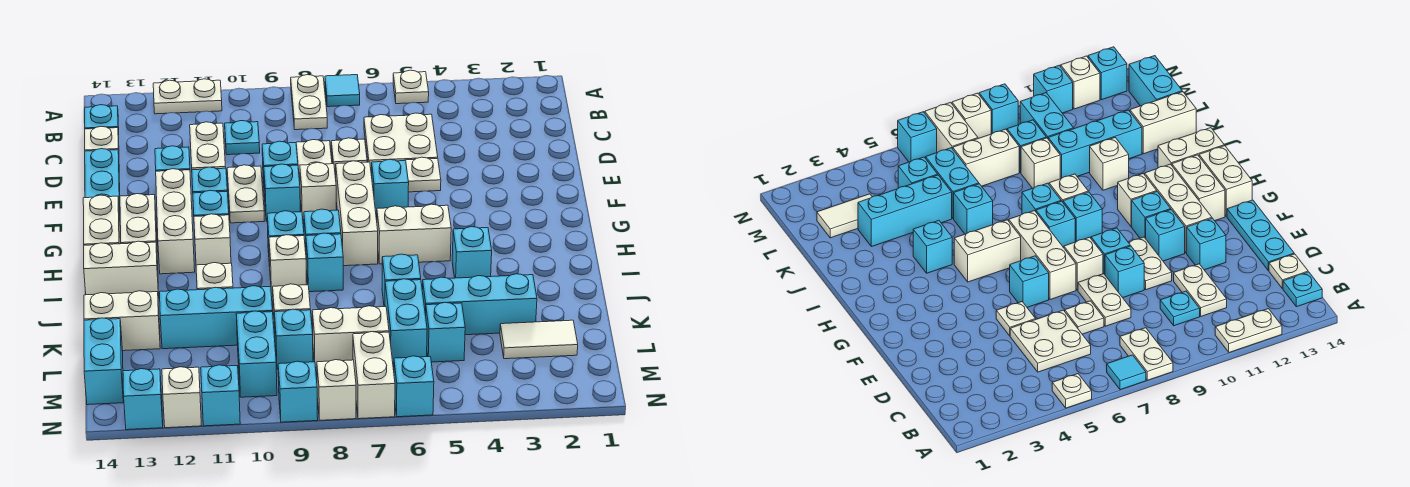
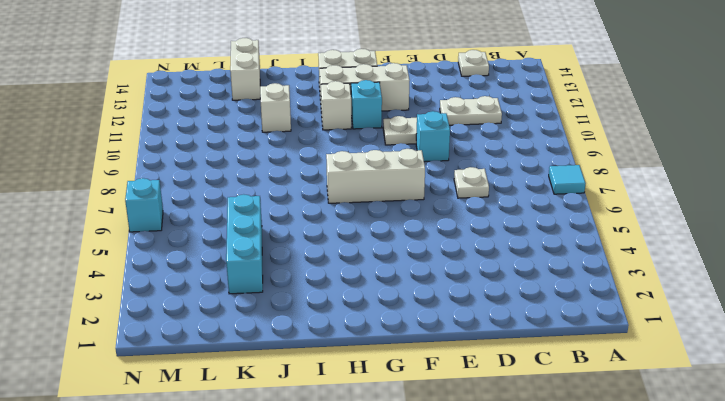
none -> white plate A5 level 1
none -> white plate A8:B8 level 1
none -> white plate A11:A12 level 1
none -> cyan plate B14 level 1

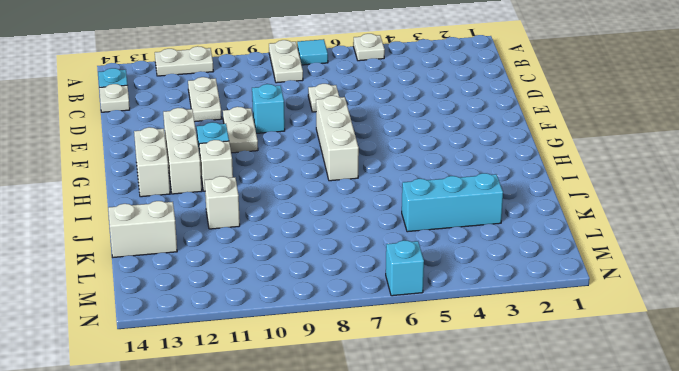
none -> white plate C5:D6 level 1
none -> cyan plate C10 level 1
none -> white plate D8:E8 level 1
none -> cyan plate D14:F14 level 1

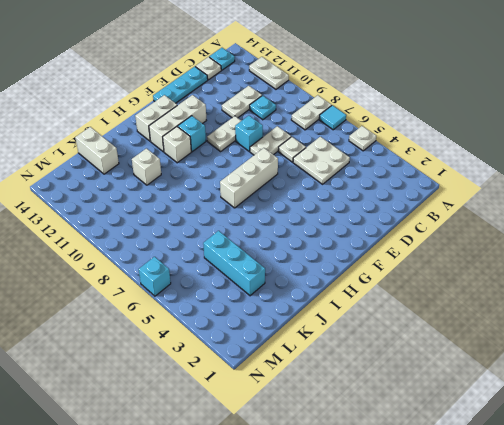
none -> white plate E5 level 1
none -> cyan brick E12 level 1
none -> cyan brick F6 level 1
none -> white brick F8 level 1

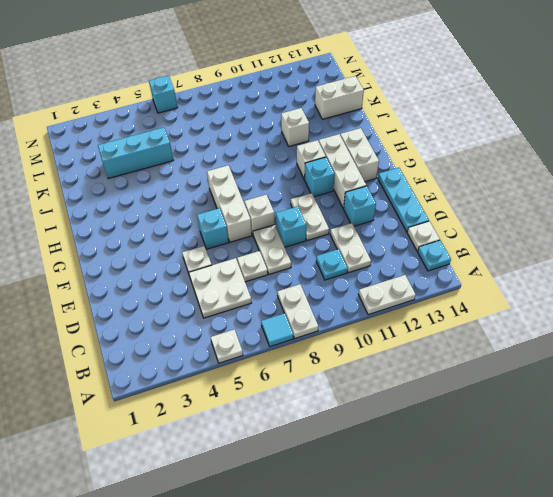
none -> cyan brick F9 level 1
none -> cyan brick F11 level 1
none -> white brick G14:H14 level 1
none -> white brick H5:H6 level 1

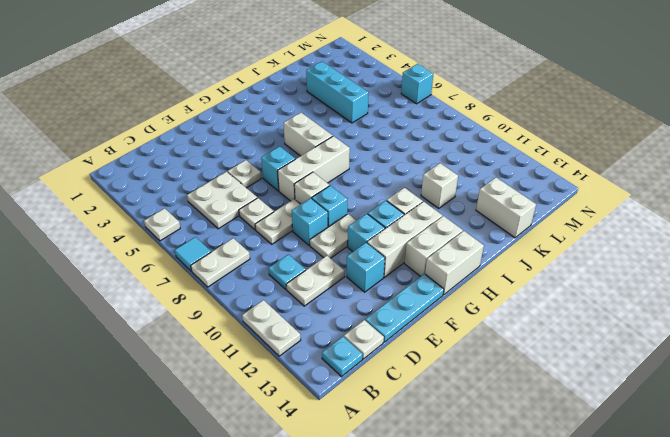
none -> cyan brick H8 level 1
none -> cyan brick H9 level 1
none -> cyan brick I4 level 1
none -> cyan brick I8 level 1

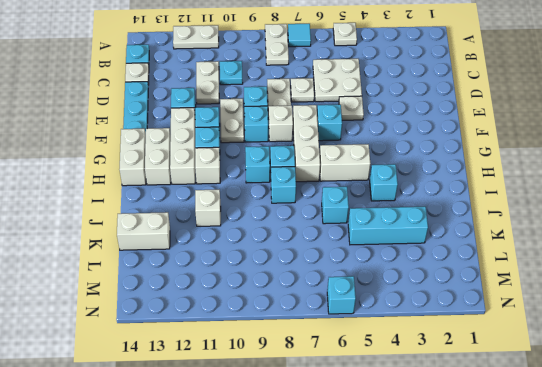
none -> white brick I9 level 1
none -> white brick I13:I14 level 1
none -> cyan brick K6:L6 level 1
none -> white brick K9 level 1

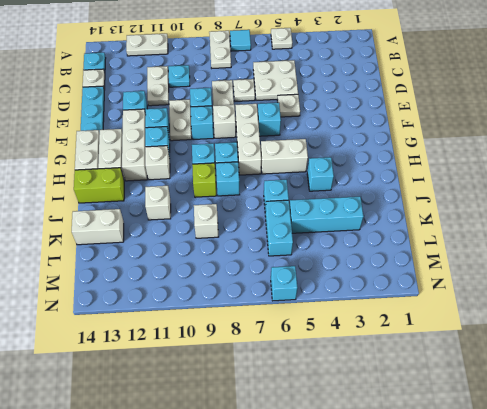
lime brick I9 level 1 -> white brick I9 level 1
lime brick I13:I14 level 1 -> white brick I13:I14 level 1
none -> cyan brick K10:K12 level 1
none -> white tile L2:L3 level 1
none -> cyan brick L5 level 1
none -> white brick L7:L8 level 1

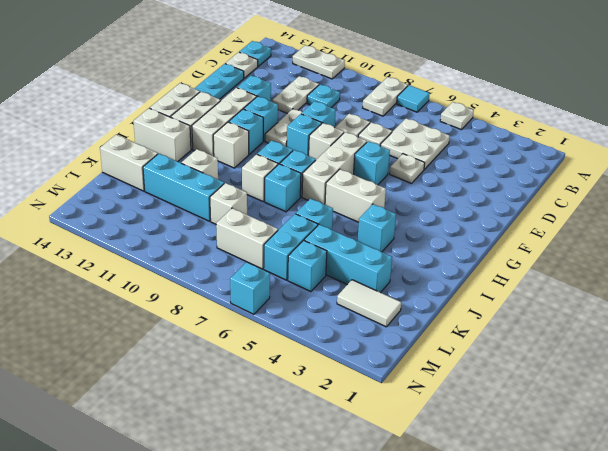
none -> cyan brick L9 level 1
none -> cyan brick L10:M10 level 1
none -> cyan brick L14:M14 level 1
none -> white brick M7:N7 level 1

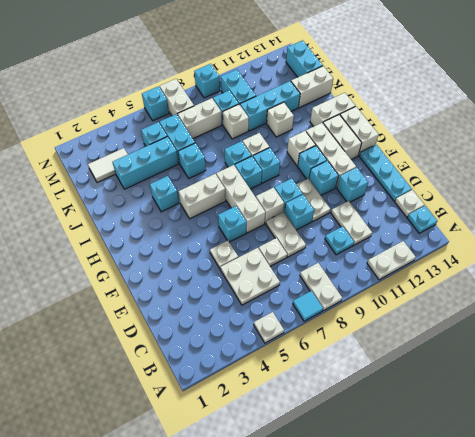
none -> white brick N8 level 1
none -> cyan brick N11 level 1
none -> white brick N12 level 1
none -> cyan brick N13 level 1

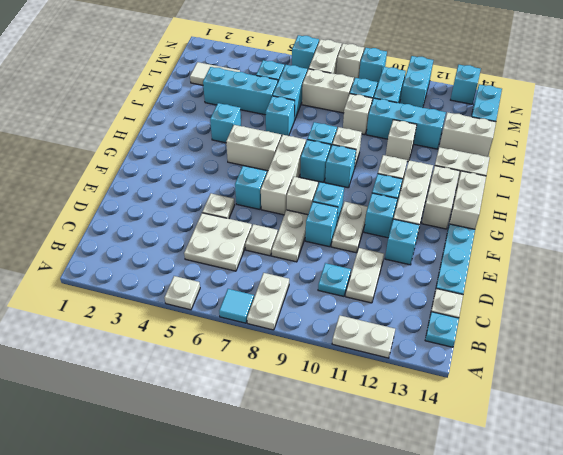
cyan brick M11:N11 level 1 -> cyan brick N11 level 1
none -> white brick N12 level 1

